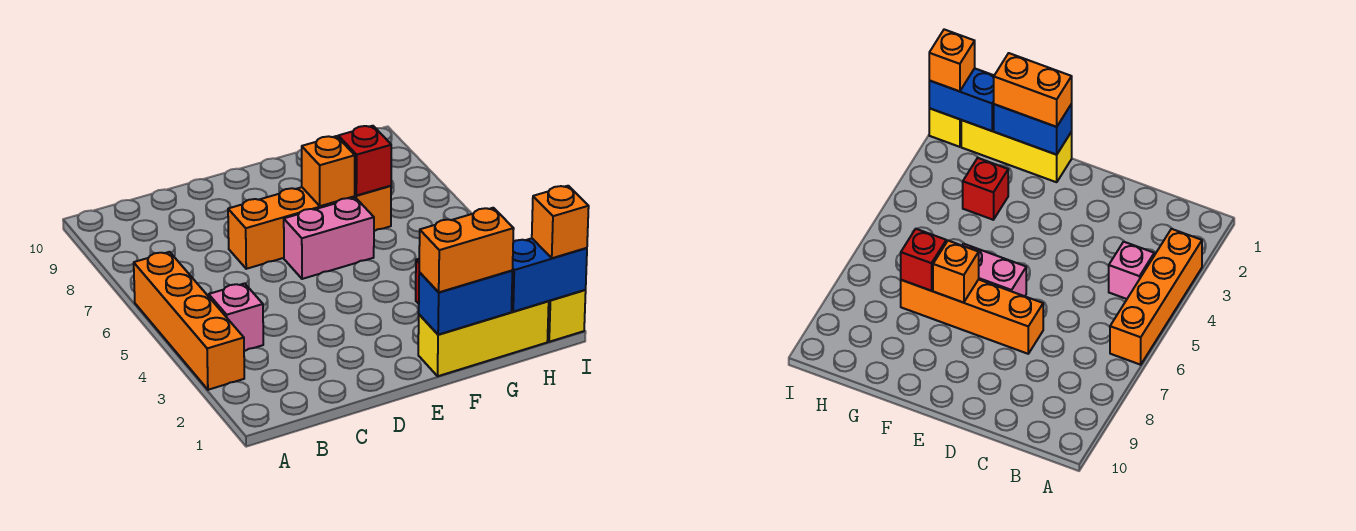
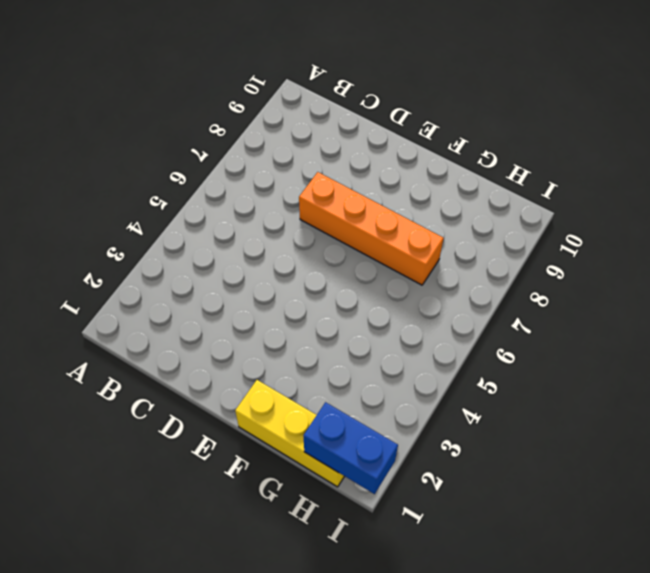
none -> orange brick A3:A6 level 1
none -> pink brick B4 level 1
none -> pink brick E6:F6 level 1

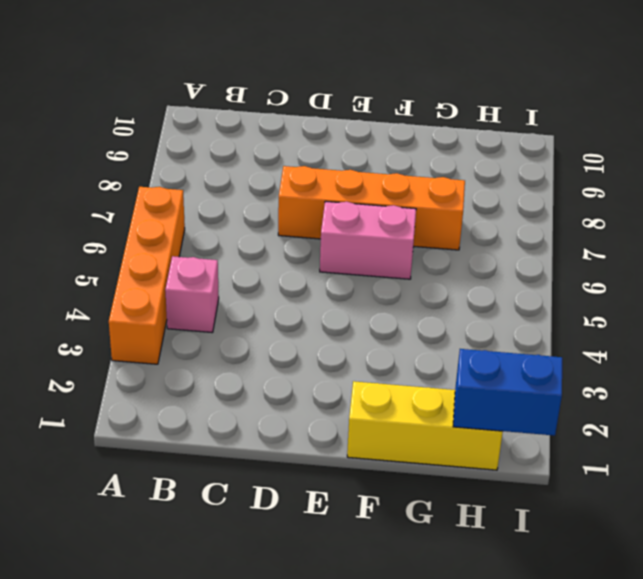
none -> red brick G3 level 1
none -> yellow brick I1 level 1
none -> blue brick F1:G1 level 2

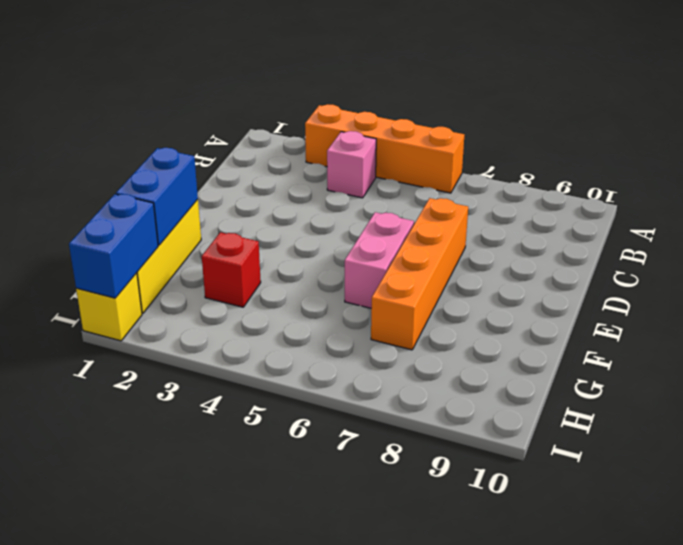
none -> orange brick F7 level 2
none -> red brick G7 level 2
none -> orange brick F1:G1 level 3

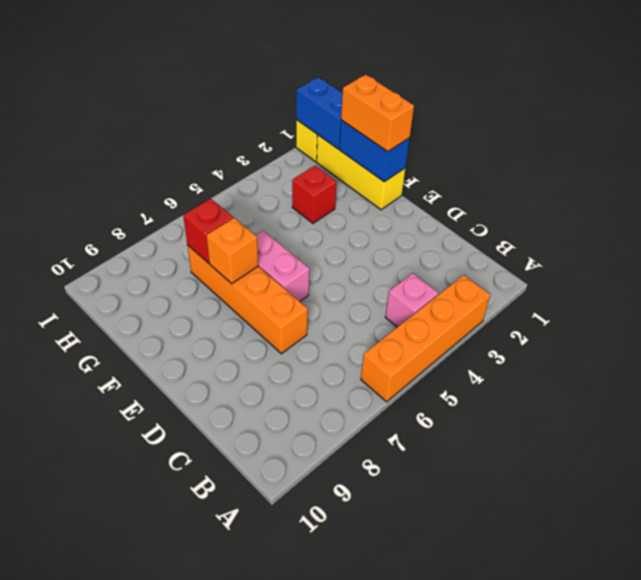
none -> orange brick I1 level 3

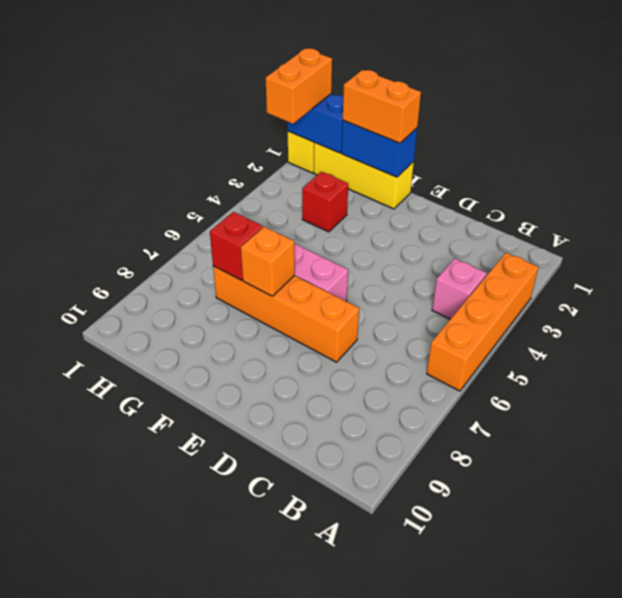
orange brick I1:I2 level 3 -> orange brick I1 level 3

